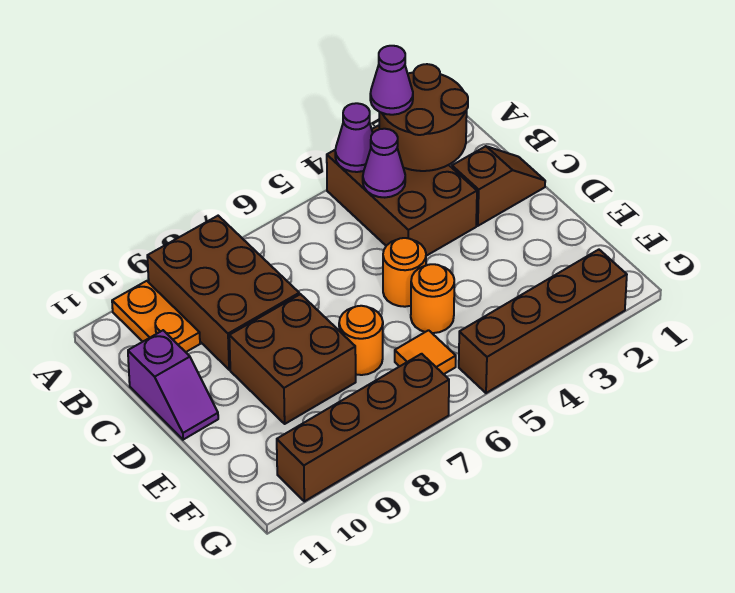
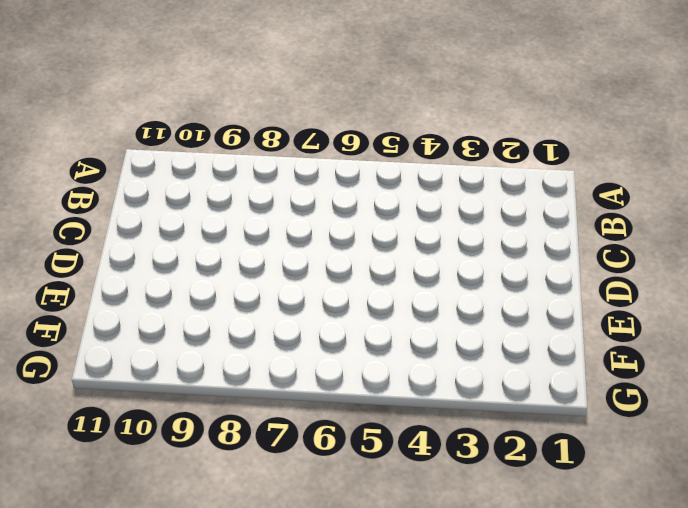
none -> brown brick A3:C4 level 1
none -> brown brick A8:C9 level 1
none -> orange plate A10:B10 level 1

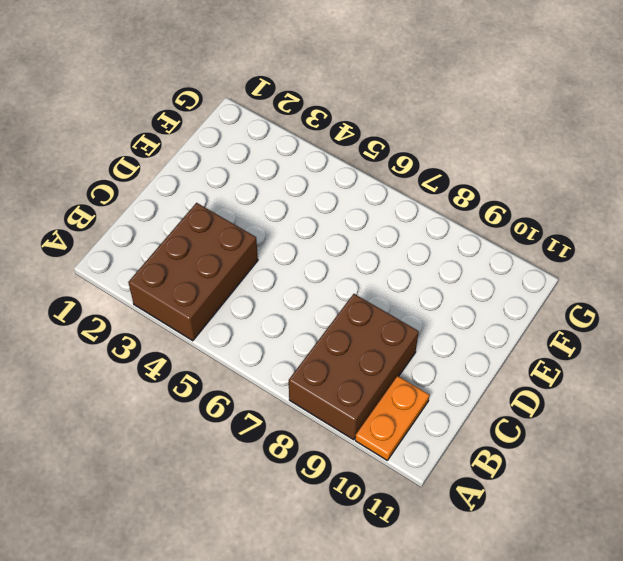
none -> brown slope C1:C2 level 1 top 2
none -> purple slope C11:D11 level 1 top C
none -> orange round brick D5 level 1

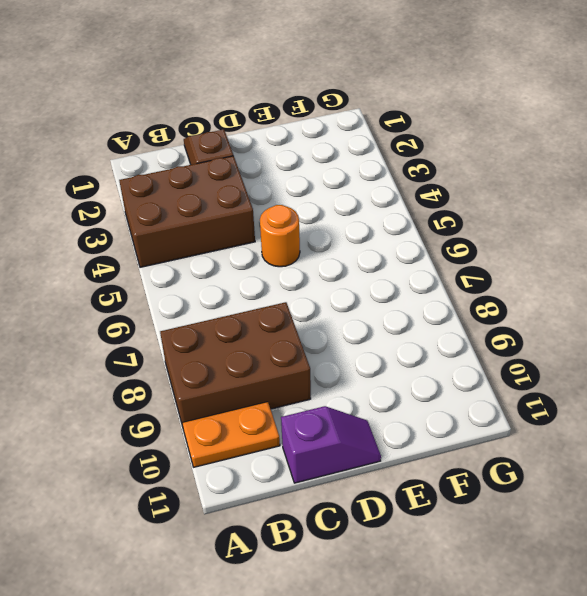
none -> brown brick D8:E9 level 1
none -> orange round brick E5 level 1
none -> orange round brick E7 level 1

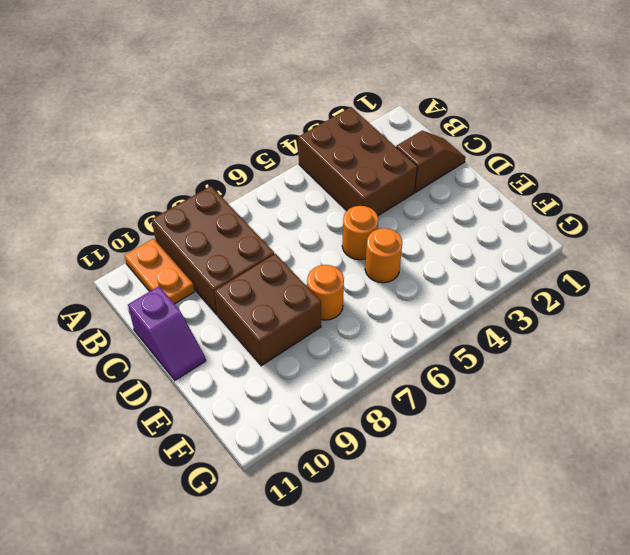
none -> orange tile F6 level 1
none -> brown brick G2:G5 level 1
none -> brown brick G7:G10 level 1

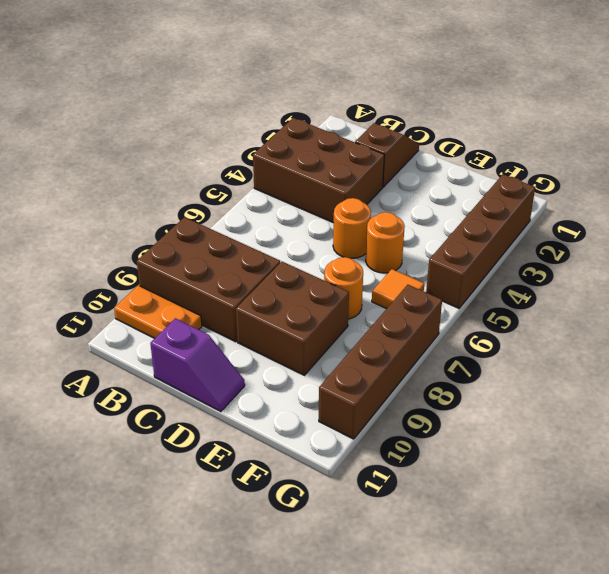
none -> brown round brick A2:B3 level 2
none -> purple cone A4 level 2
none -> purple cone B4 level 2

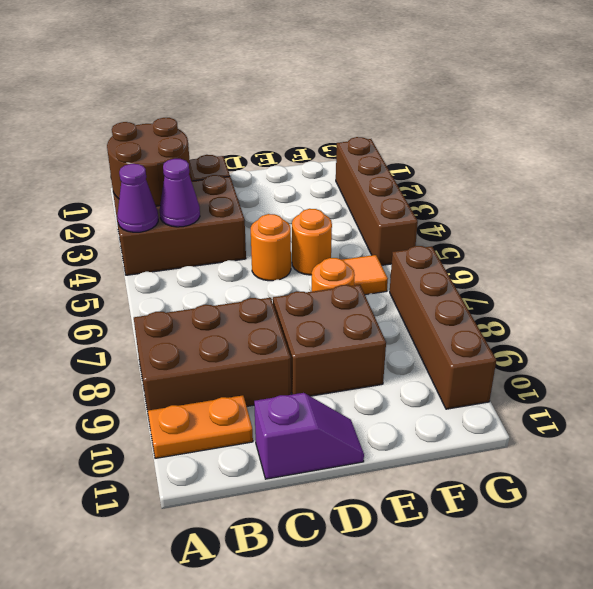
none -> purple cone A3 level 3

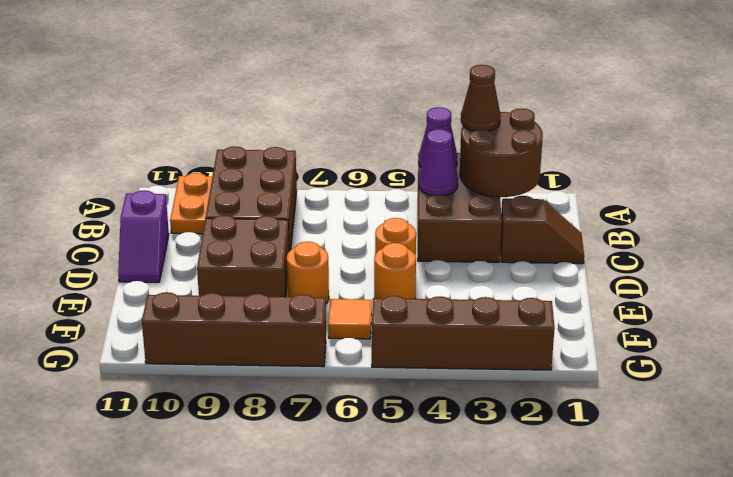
brown cone A3 level 3 -> purple cone A3 level 3

